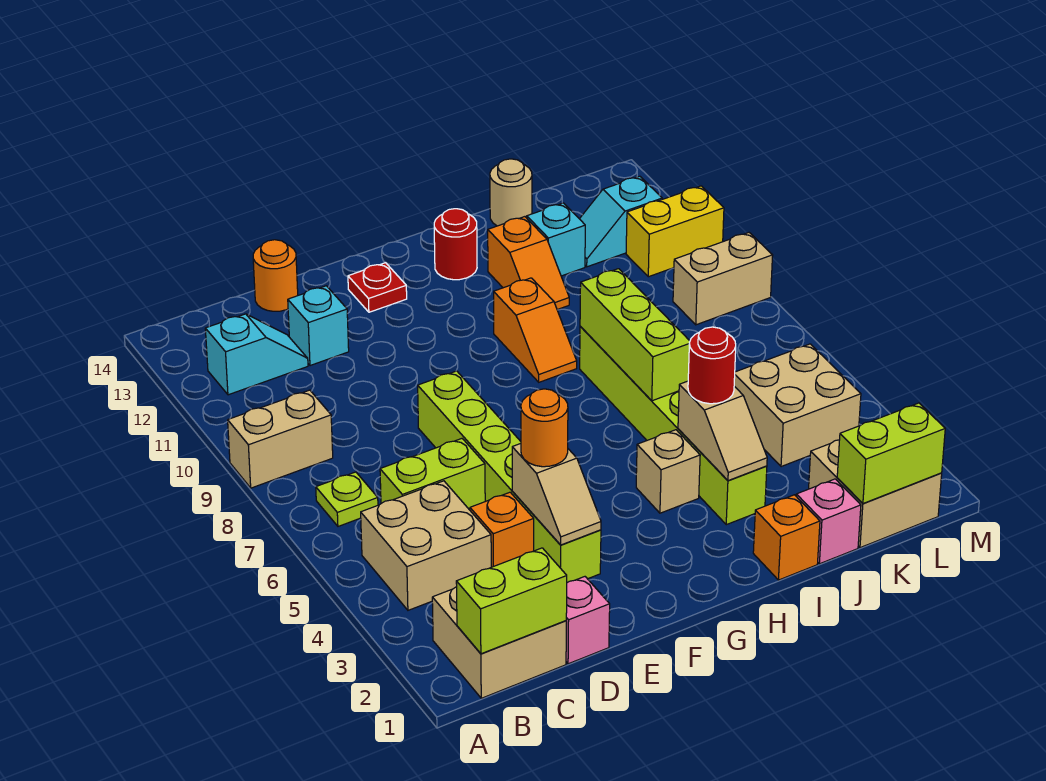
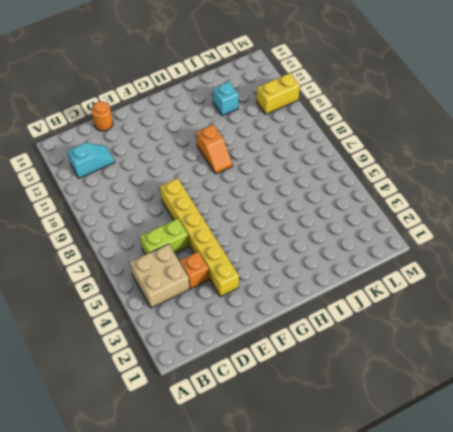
yellow brick E3:E8 level 1 -> lime brick E3:E8 level 1
none -> tan brick A9:B9 level 1
none -> tan brick B1:C2 level 1
none -> lime plate B7 level 1
none -> pink brick D1 level 1

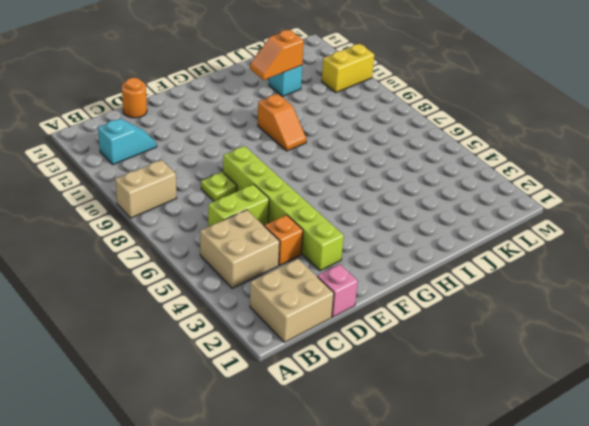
lime plate D8 level 1 -> lime plate B7 level 1
orange slope I12:J12 level 2 top J -> orange slope I11:I12 level 1 top 12
none -> cyan brick D12 level 1
none -> red plate F13 level 1
none -> tan brick H4 level 1
none -> red round brick H13 level 1

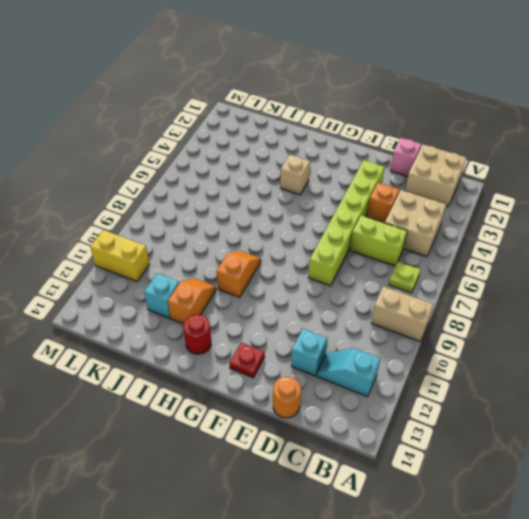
none -> orange brick I1 level 1
none -> lime brick I3:I8 level 1
none -> pink brick J1 level 1
none -> tan round brick J14 level 1

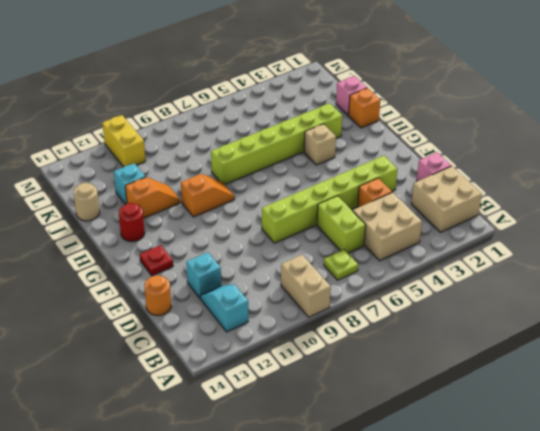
none -> tan brick K1:L2 level 1
none -> tan brick K4:L5 level 1
none -> cyan slope K12:L12 level 1 top L
none -> tan brick L9:M9 level 1

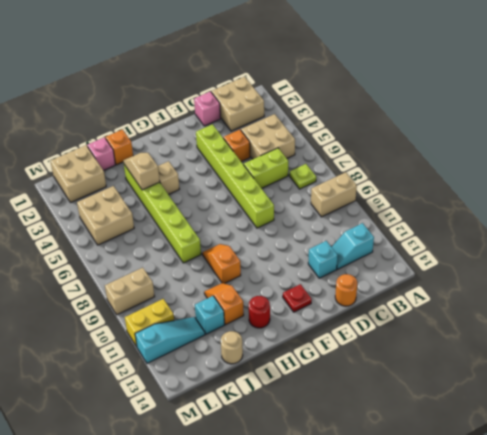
cyan slope K12:M12 level 1 top M -> cyan slope K12:L12 level 1 top L
none -> lime brick B1:C1 level 2
none -> tan slope E3:E4 level 2 top 4
none -> lime brick I6:I8 level 2
none -> lime brick K1:L1 level 2

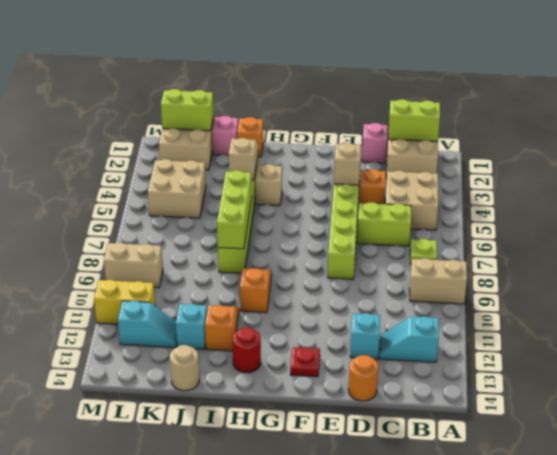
none -> orange round brick E4 level 3
none -> red round brick I4 level 3

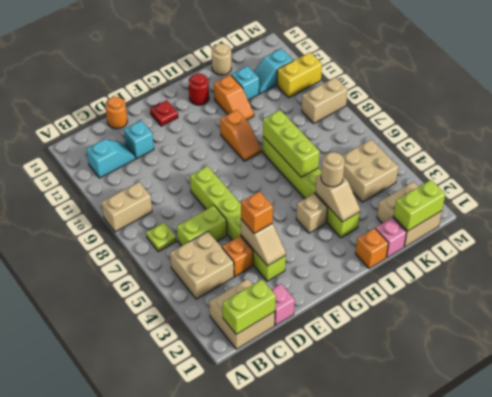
orange brick E4 level 3 -> orange round brick E4 level 3
tan round brick I4 level 3 -> red round brick I4 level 3

